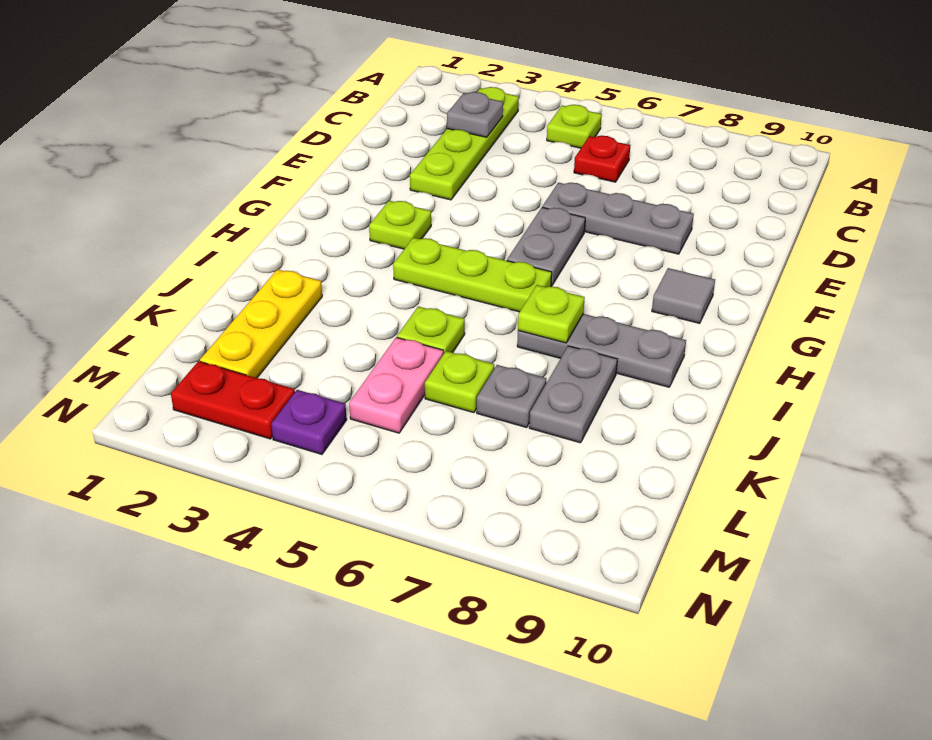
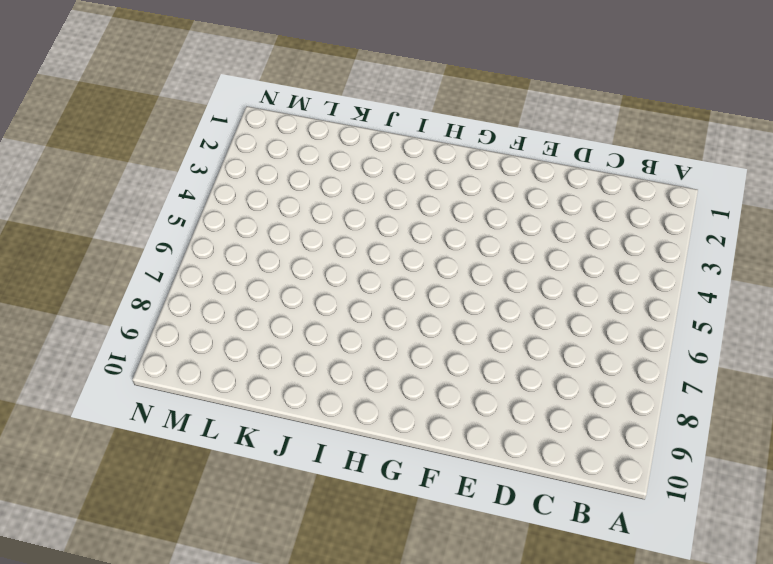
none -> lime plate B3:E3 level 1
none -> lime plate B5 level 1
none -> red plate C6 level 1

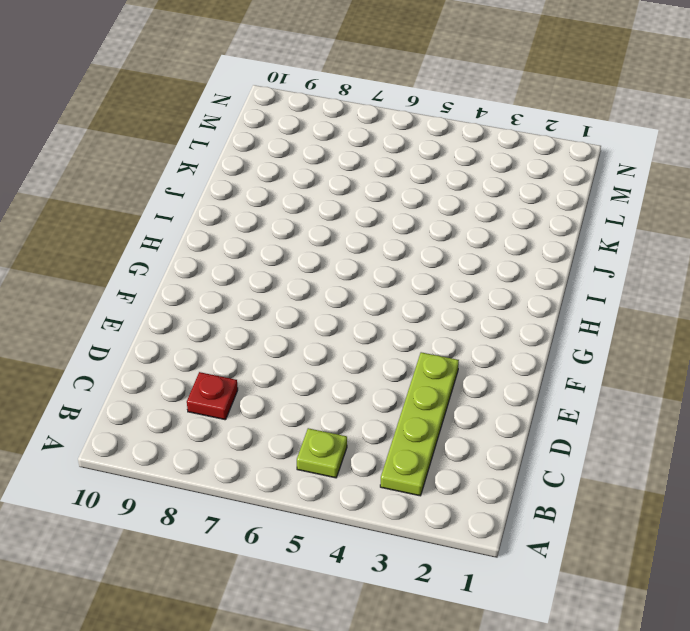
red plate C8 level 1 -> red plate C6 level 1
none -> grey plate E6:E8 level 1
none -> grey plate F6:G6 level 1
none -> lime plate G3 level 1

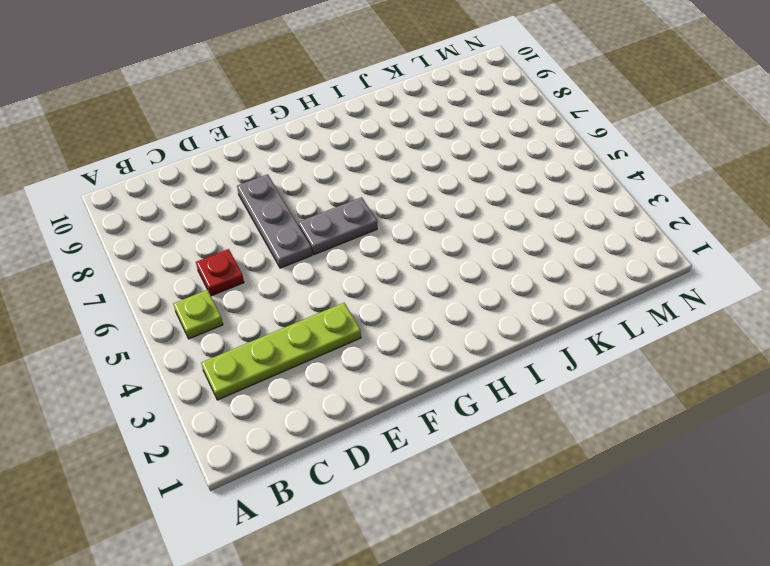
none -> lime plate G3 level 1
none -> grey tile G9 level 1
none -> lime plate H4:H6 level 1

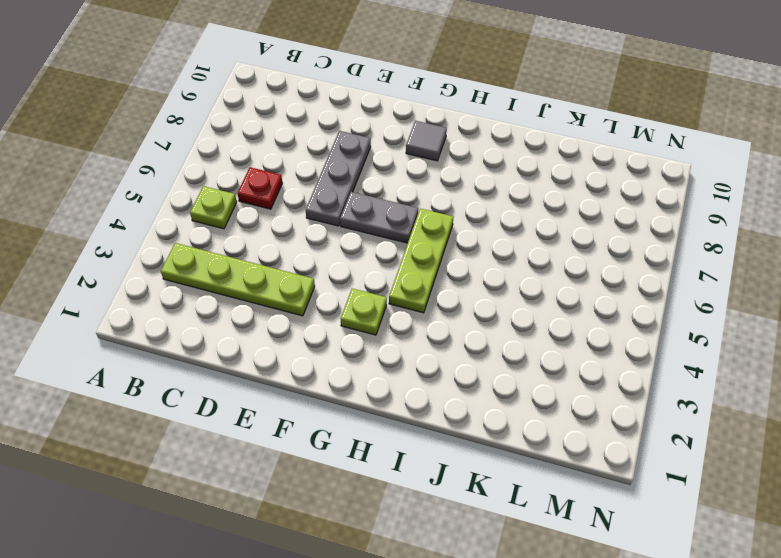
none -> grey plate I7:I9 level 1
none -> yellow plate J2:L2 level 1
none -> lime plate J5 level 1

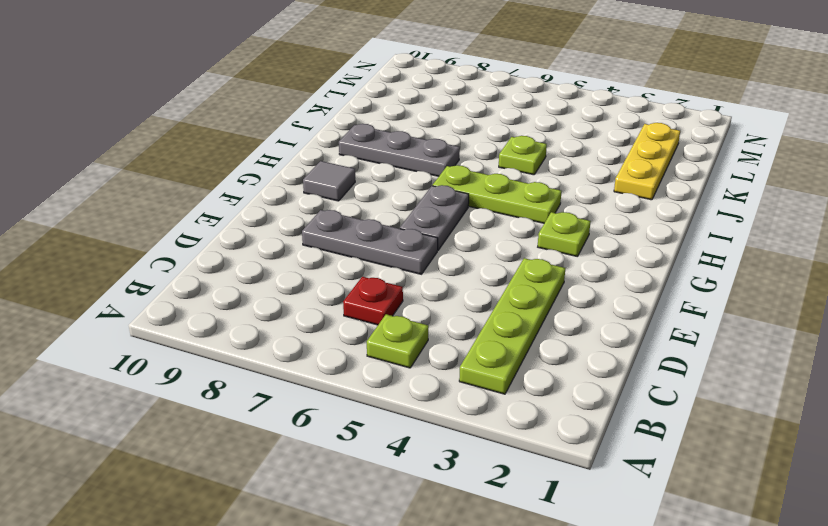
none -> grey plate J8:K8 level 1
none -> pink plate K5:L5 level 1
none -> lime plate K6 level 1

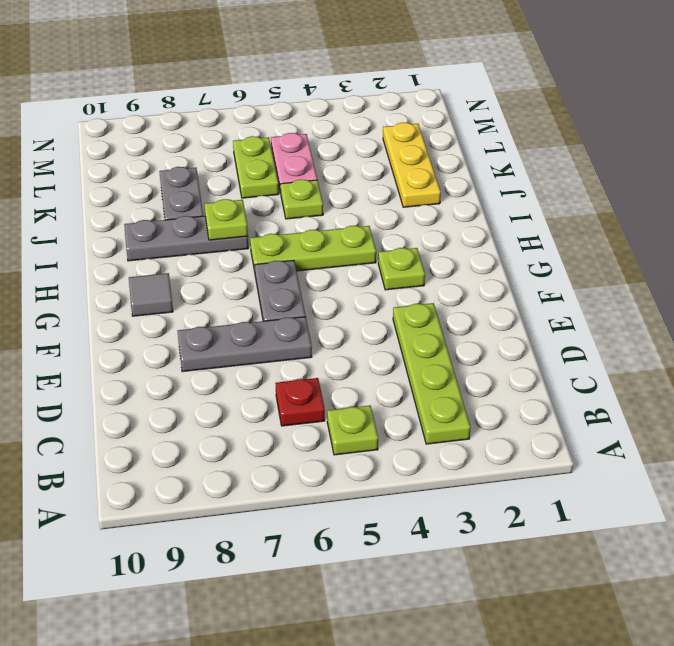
lime plate K6:L6 level 1 -> lime plate K6 level 1
none -> grey plate K7 level 1
none -> red plate M2:M3 level 1
none -> purple plate M4 level 1

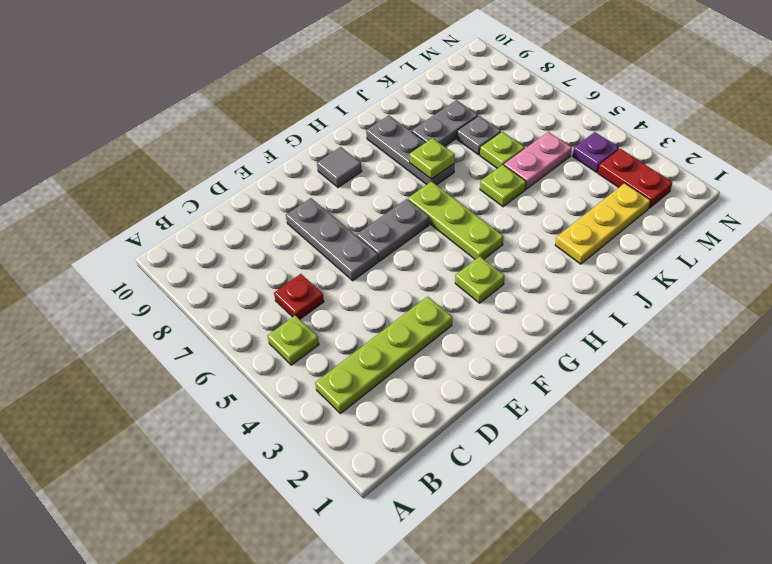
none -> grey plate C3 level 2

